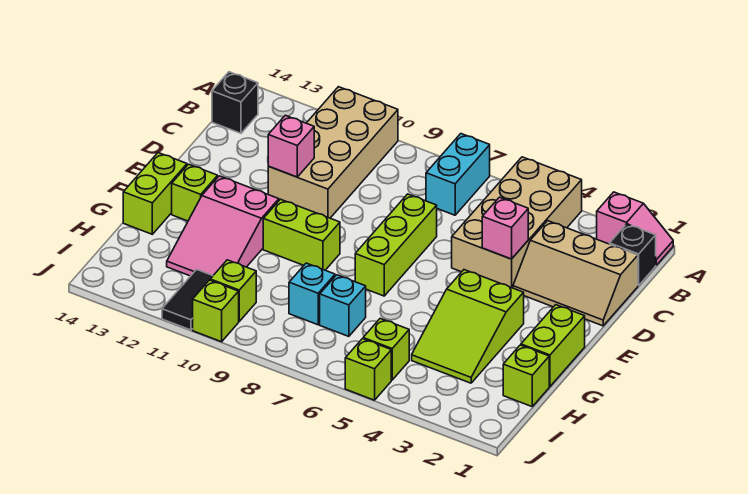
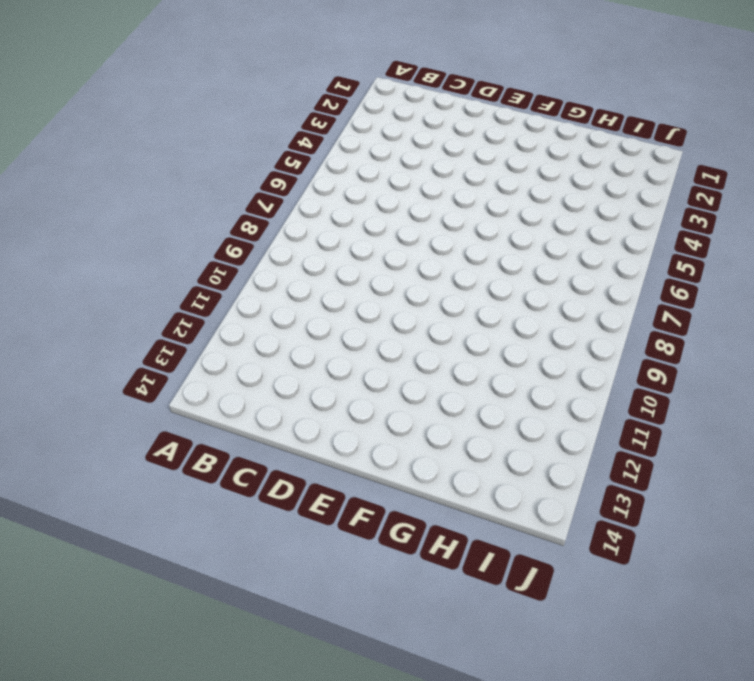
none -> pink slope A1:A2 level 1 top 2
none -> tan brick A4:D5 level 1
none -> cyan brick A7:B7 level 1

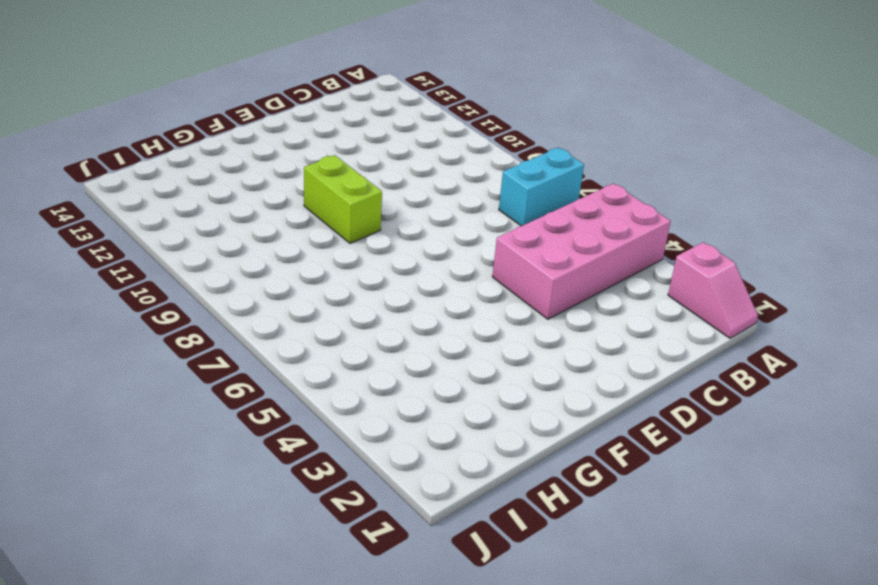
pink brick A4:D5 level 1 -> tan brick A4:D5 level 1
none -> tan brick A10:D11 level 1
none -> black brick B1 level 1
none -> black brick B14 level 1

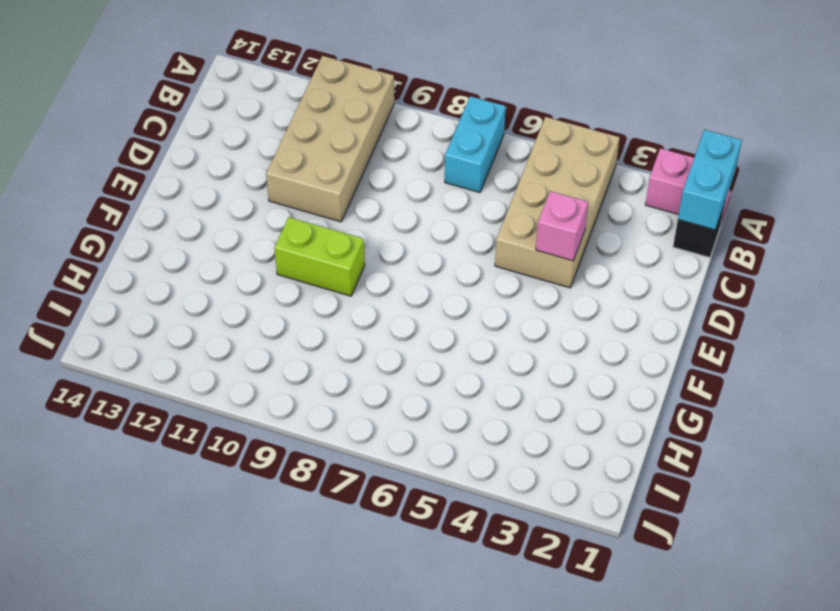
cyan brick A1:B1 level 2 -> none
none -> black brick B14 level 1
none -> tan slope C1:D3 level 1 top C
none -> lime brick D7:F7 level 1

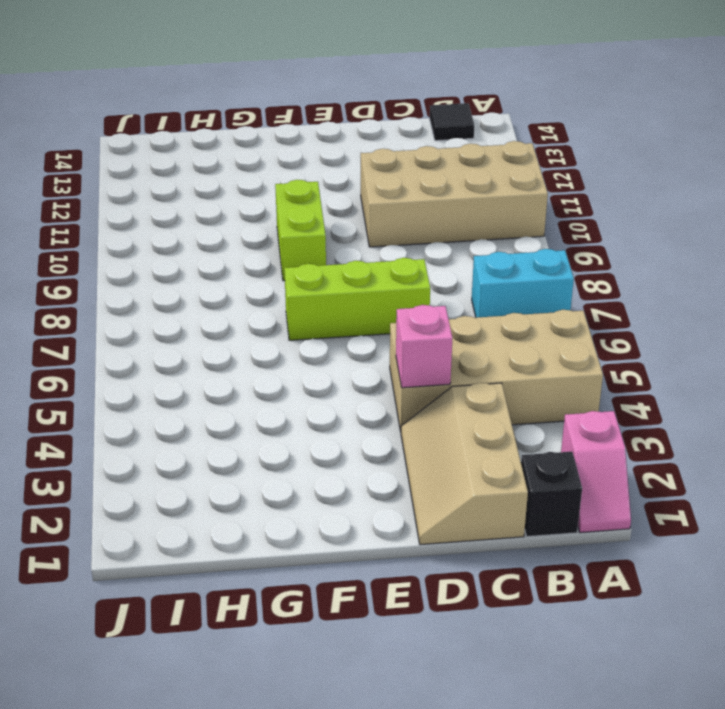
black tile B14 level 1 -> black brick B14 level 1
none -> lime brick F1:G1 level 1
none -> lime slope F3:H4 level 1 top F
none -> pink slope F11:H12 level 1 top F

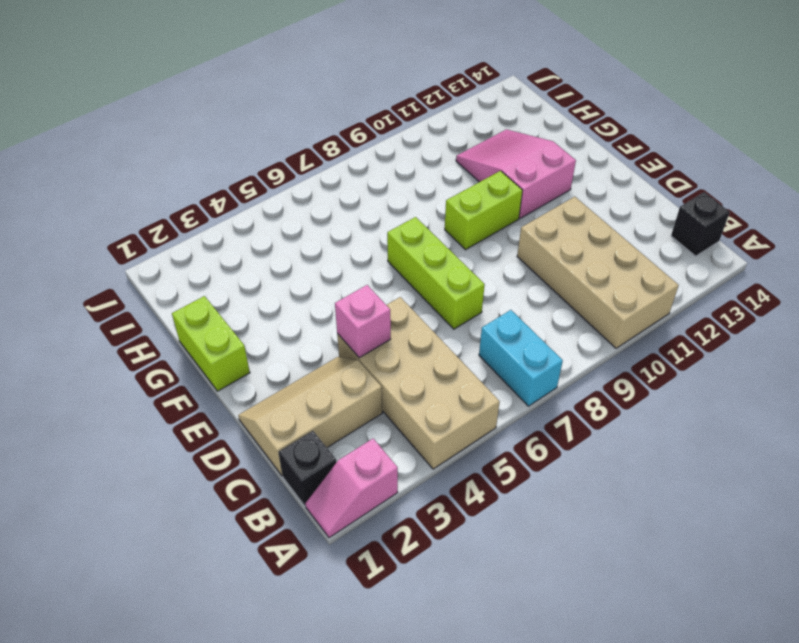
none -> lime slope F3:H4 level 1 top F
none -> lime brick F13 level 1
none -> lime brick F14:G14 level 1

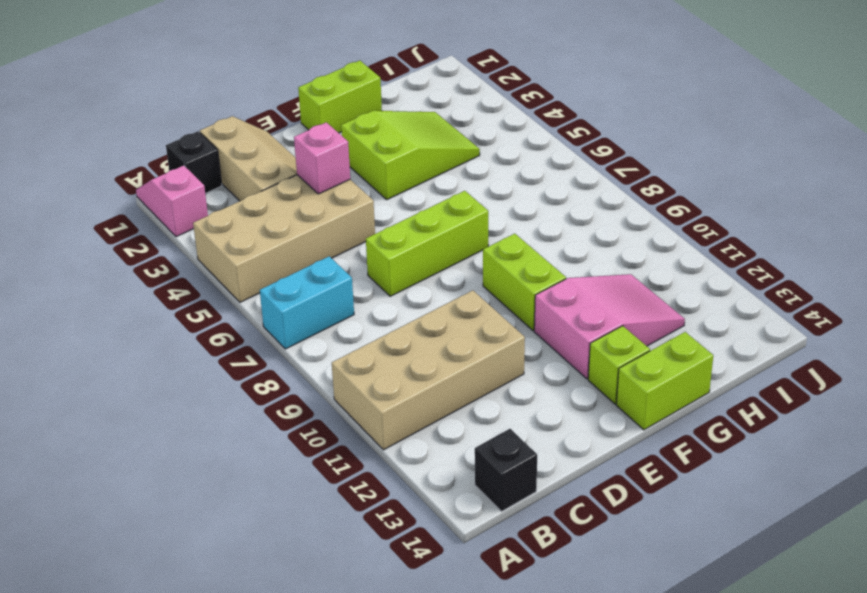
none -> lime brick H1 level 1
none -> cyan brick H7 level 1
none -> cyan brick H8 level 1

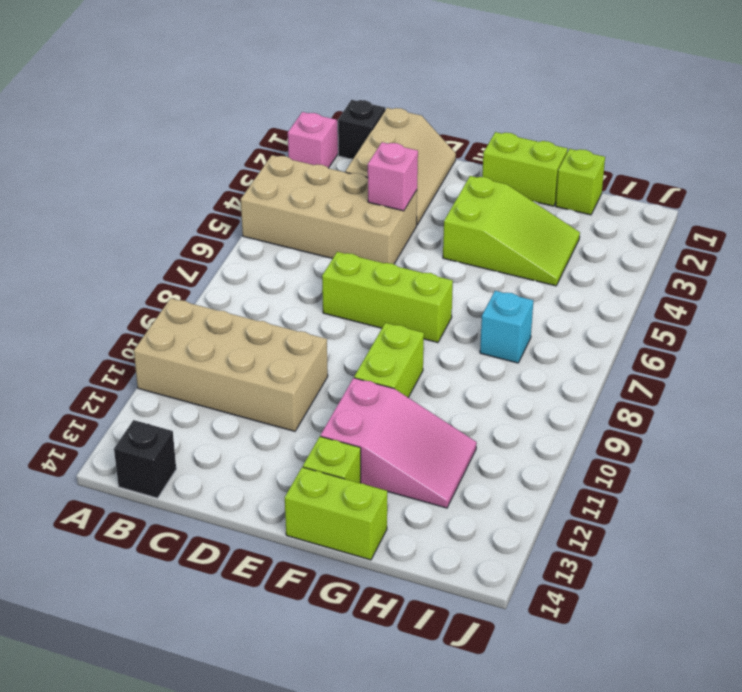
none -> cyan brick A7:B7 level 1
none -> cyan brick H8 level 1
none -> lime brick I5 level 1

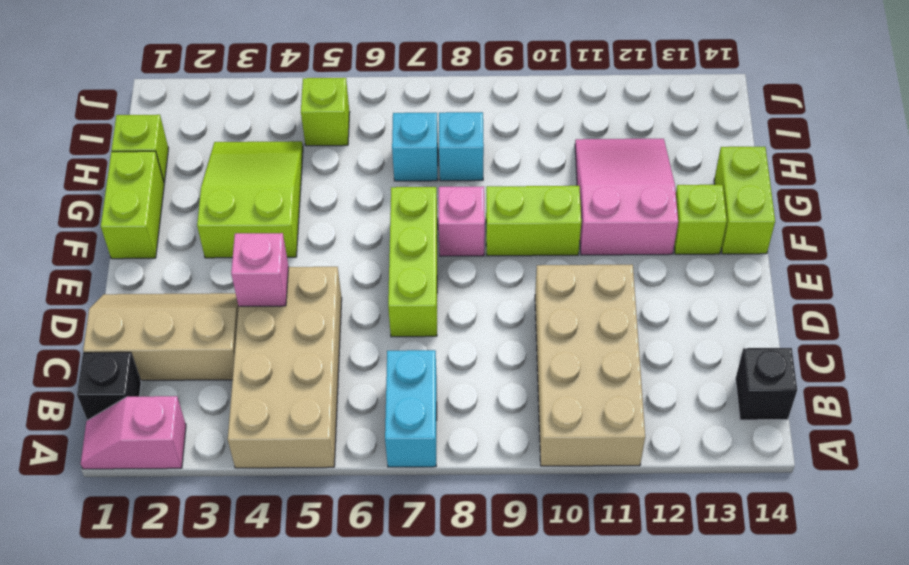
pink brick F8 level 1 -> pink brick D11 level 2
none -> lime brick I10 level 1
none -> black tile I11:J11 level 1
none -> lime brick J5 level 1

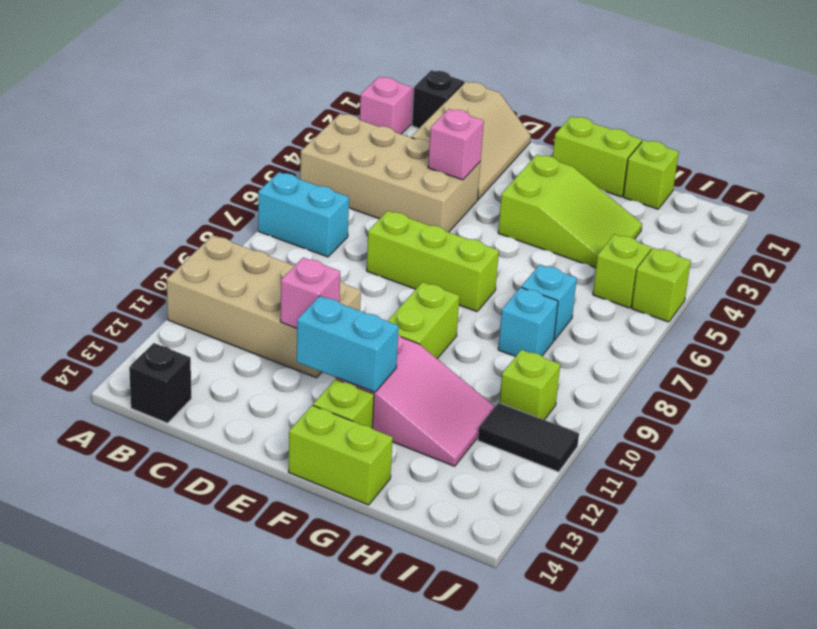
cyan brick E12:F12 level 2 -> none
none -> lime brick J10 level 1

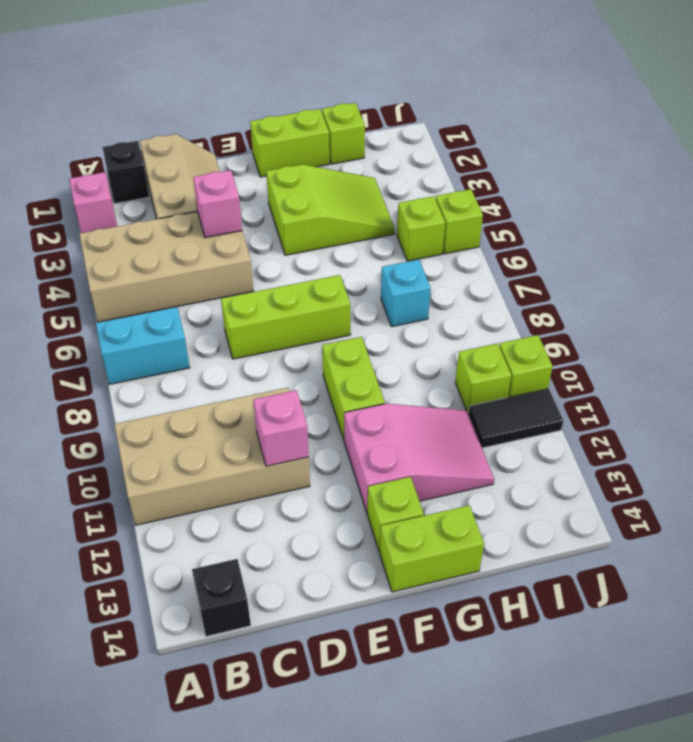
none -> cyan brick H8 level 1

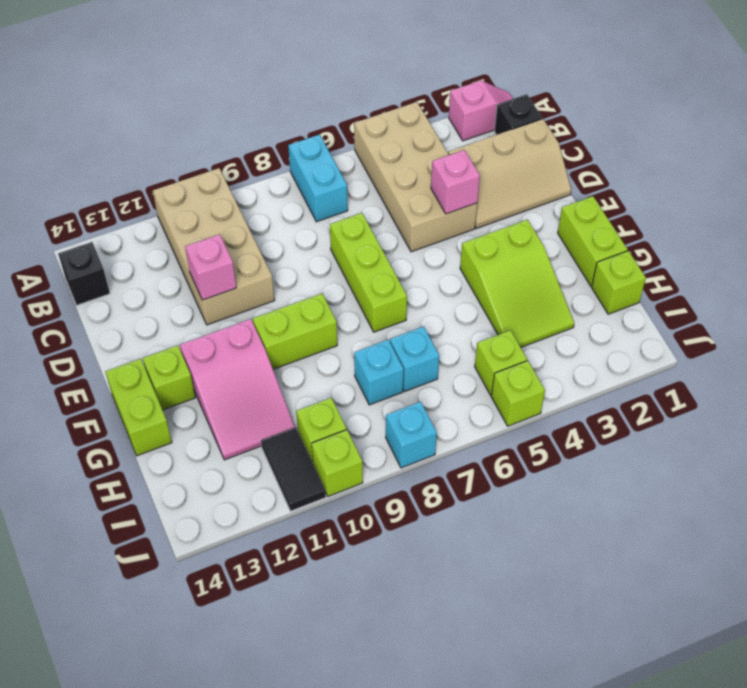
cyan brick J8 level 1 -> none

